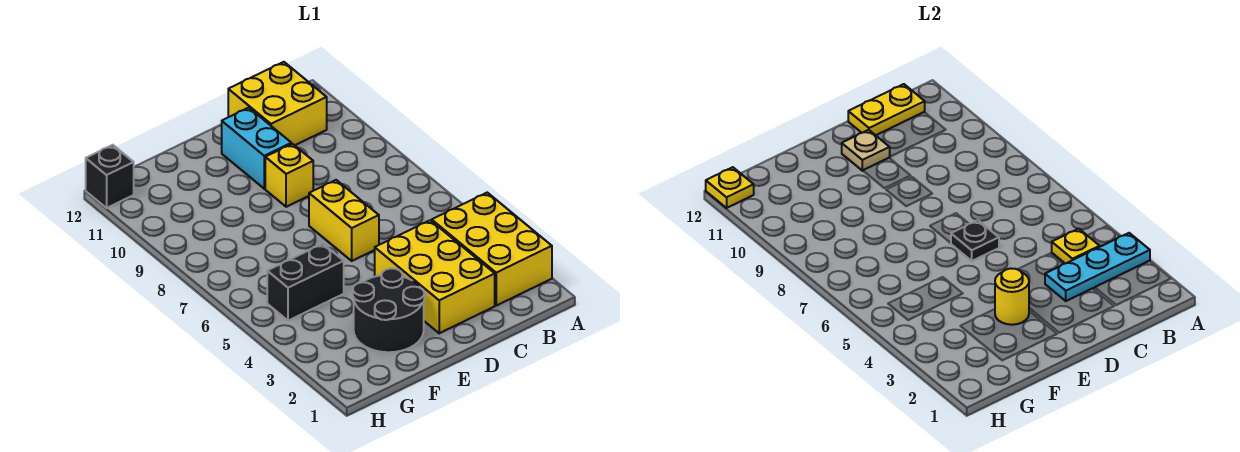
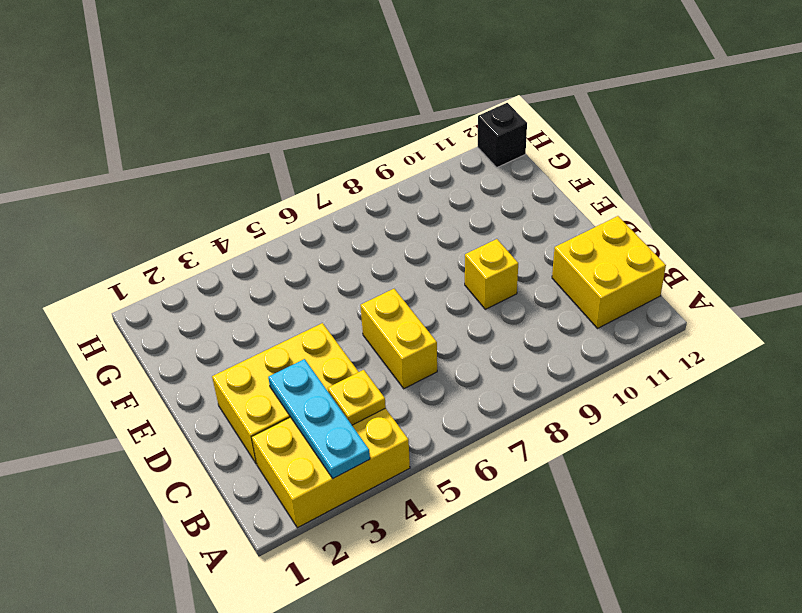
yellow brick C6:D6 level 1 -> yellow brick D6:D7 level 1
none -> cyan brick D10:D11 level 1
none -> black round brick E2:F3 level 1
none -> black brick F5:G5 level 1

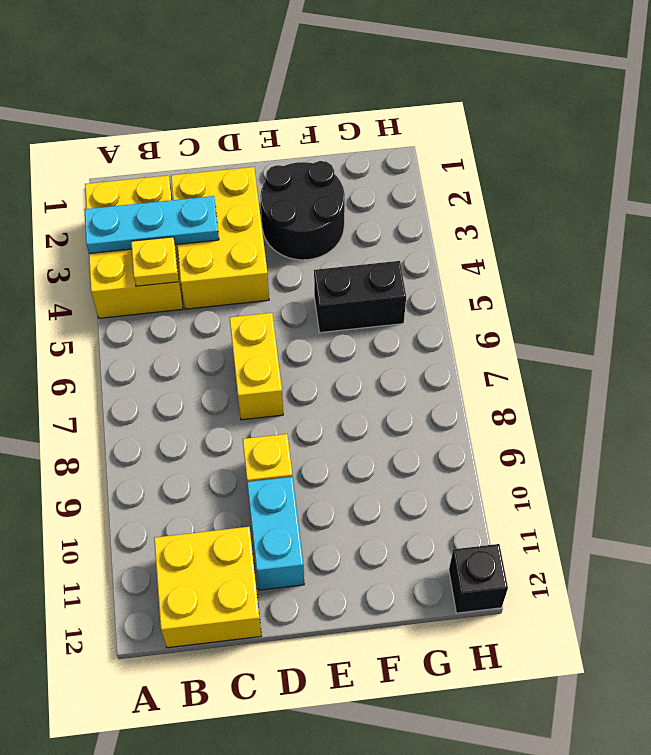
none -> yellow plate B12:C12 level 2
none -> black plate D6 level 2
none -> tan plate D11 level 2

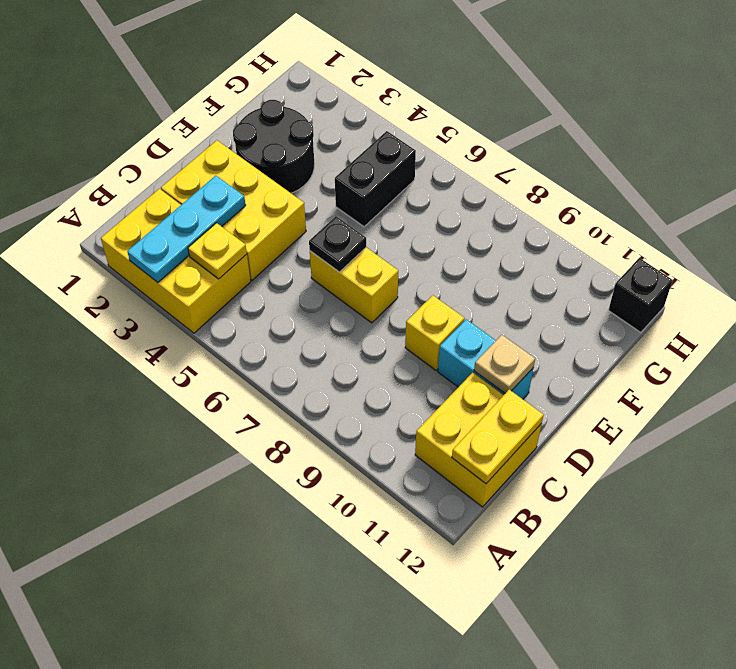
none -> yellow round brick E3 level 2
none -> yellow plate H12 level 2

